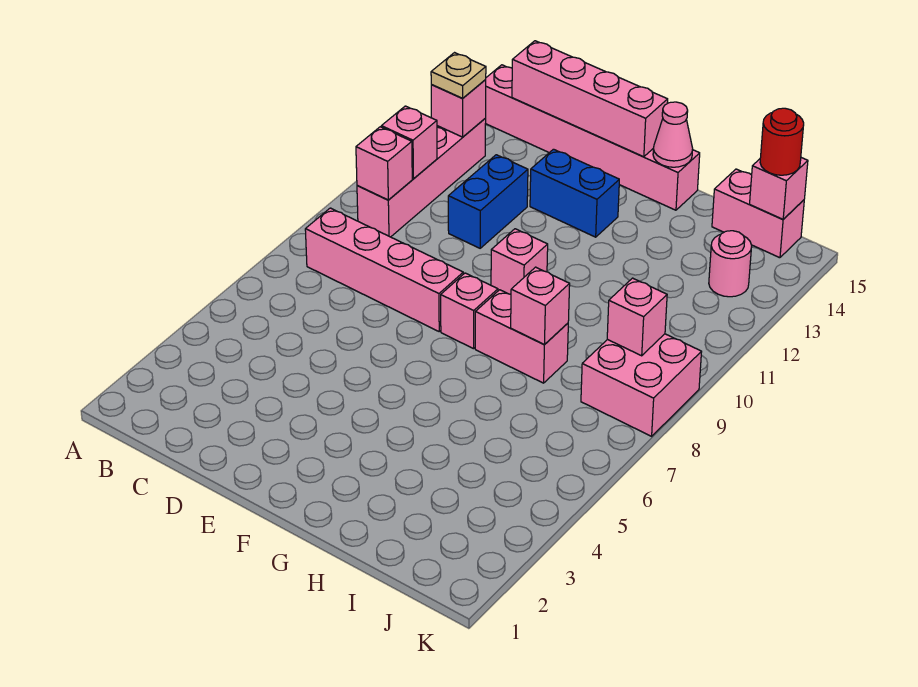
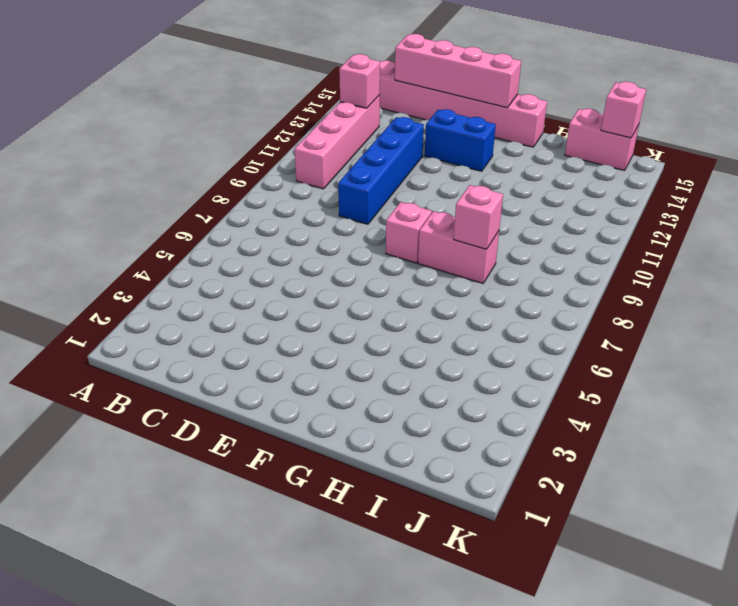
blue brick D9:D12 level 1 -> blue brick D11:D12 level 1
none -> pink brick B8:E8 level 1
none -> pink brick F10 level 1
none -> pink brick J8:K9 level 1

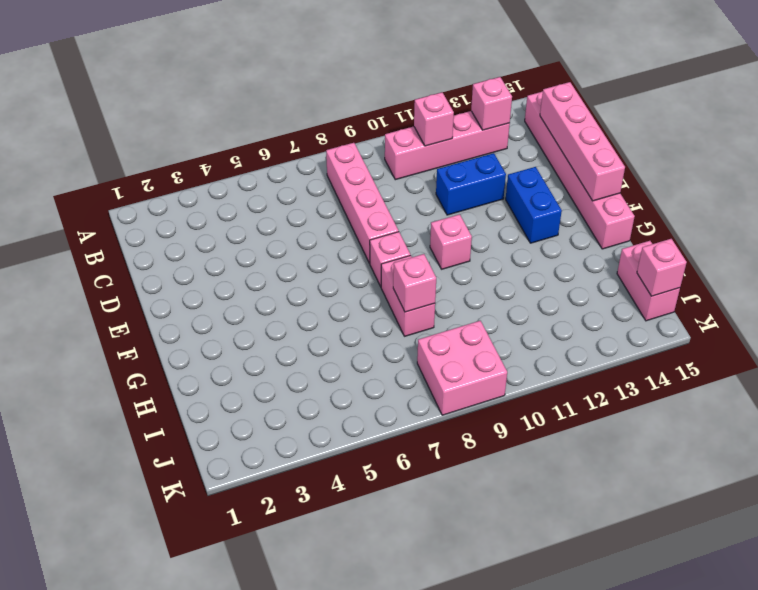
none -> pink round brick J13 level 1
none -> pink brick B10 level 2
none -> pink cone G15 level 2

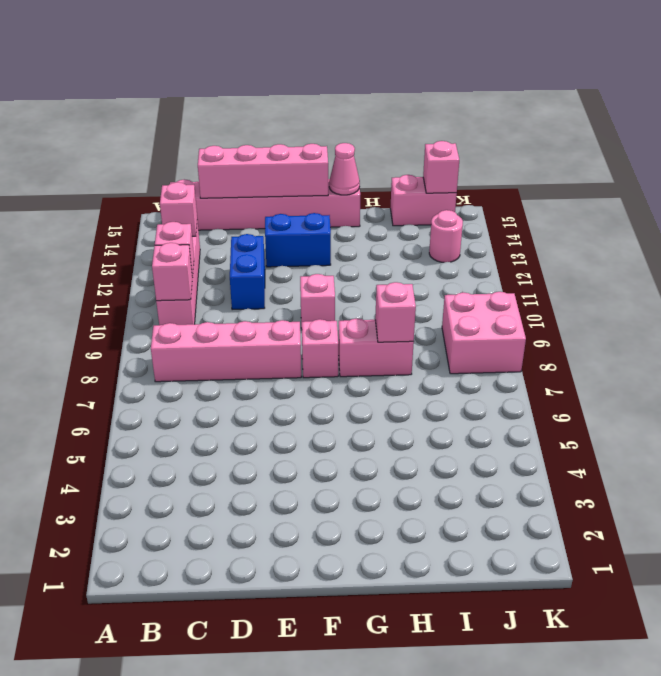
none -> pink brick J9 level 2
none -> tan plate B13 level 3
none -> red round brick J15 level 3

